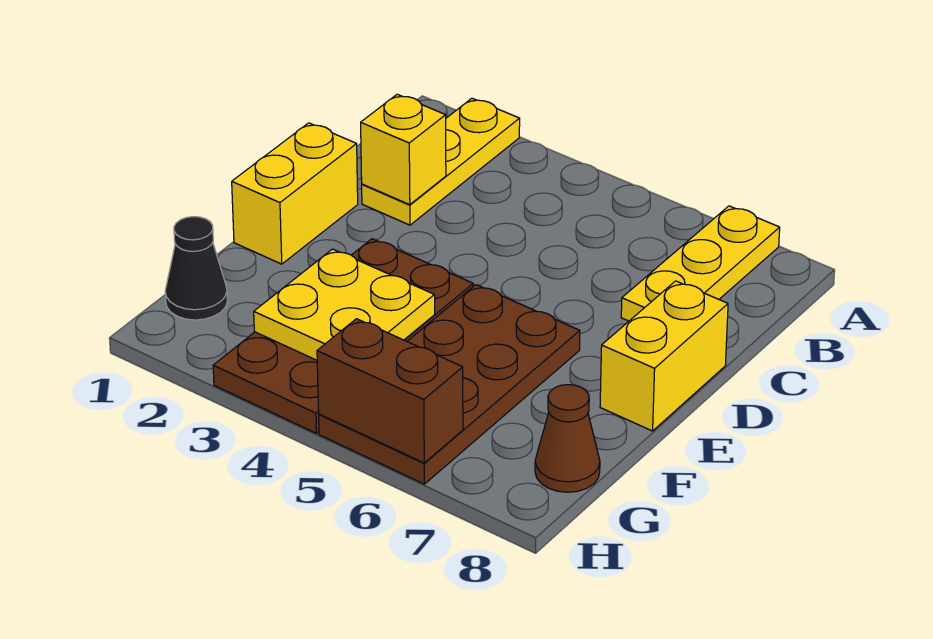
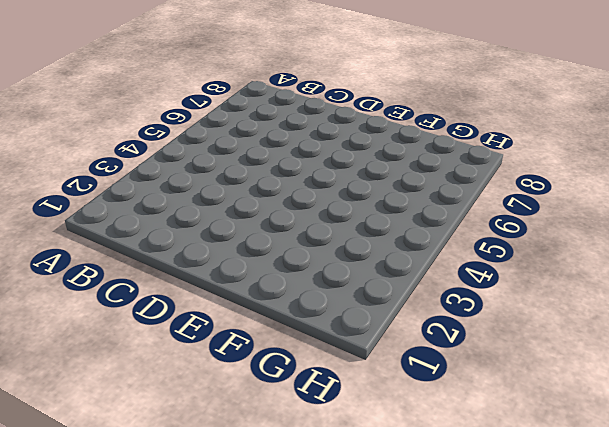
none -> yellow plate A2:C2 level 1
none -> yellow plate A7:C7 level 1

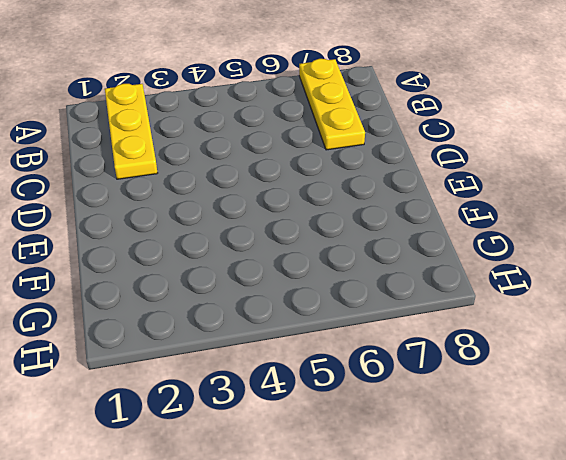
none -> yellow brick D1:E1 level 1
none -> yellow brick D8:E8 level 1

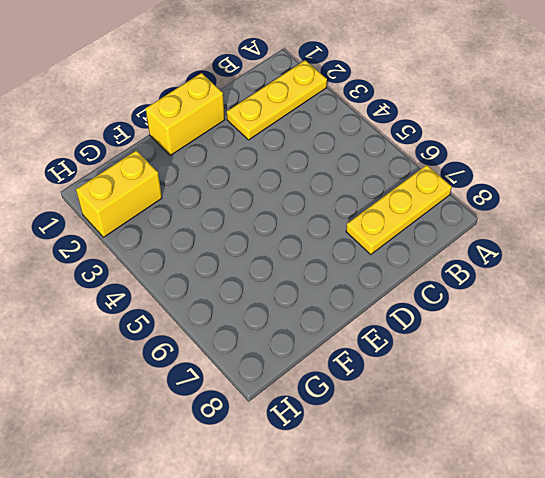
yellow brick G2:H2 level 1 -> yellow brick D8:E8 level 1
none -> brown plate E3:H4 level 1
none -> brown plate E5:H6 level 1

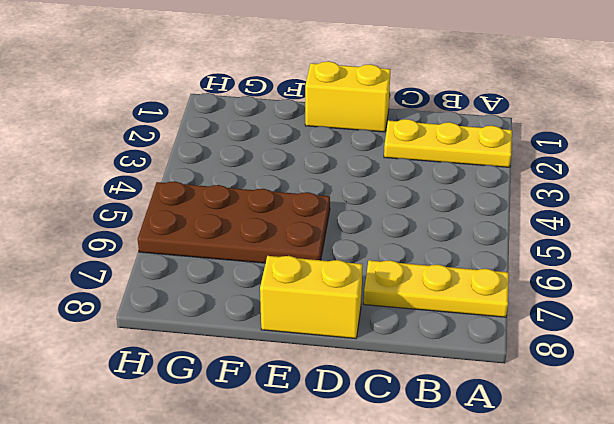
none -> brown plate E3:H4 level 1
none -> black cone G1 level 1

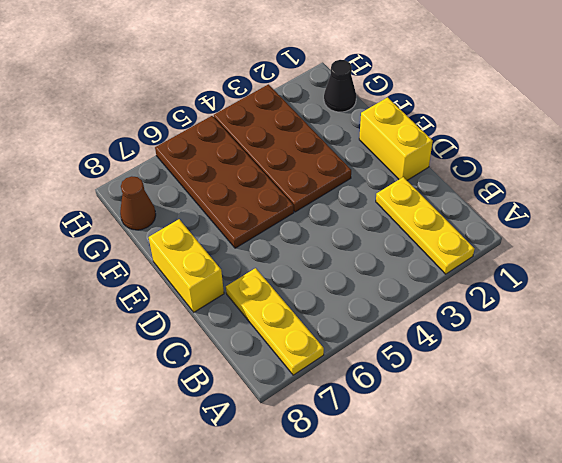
none -> yellow brick C2 level 2
none -> yellow plate F3:G4 level 2

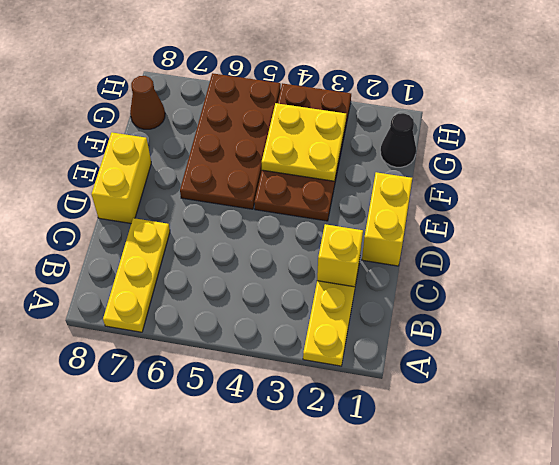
none -> brown brick H5:H6 level 2

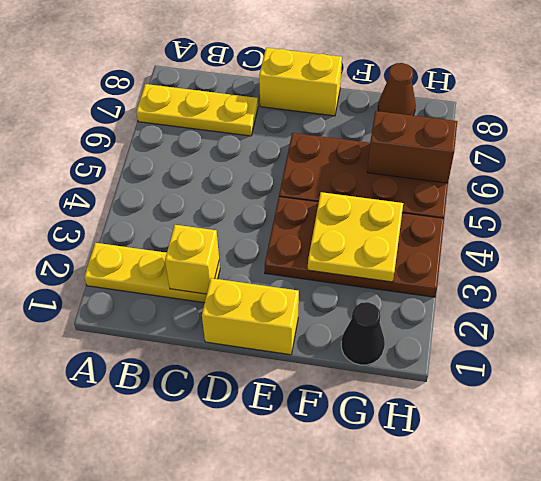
brown brick G6:H6 level 2 -> brown brick H5:H6 level 2

